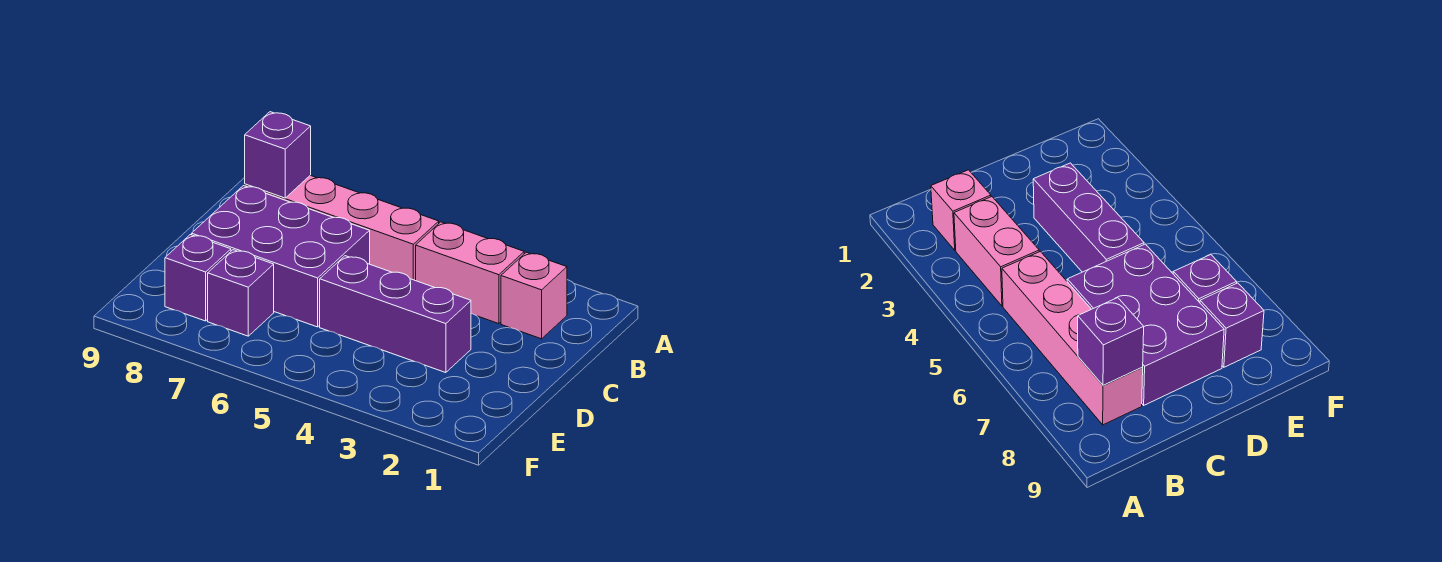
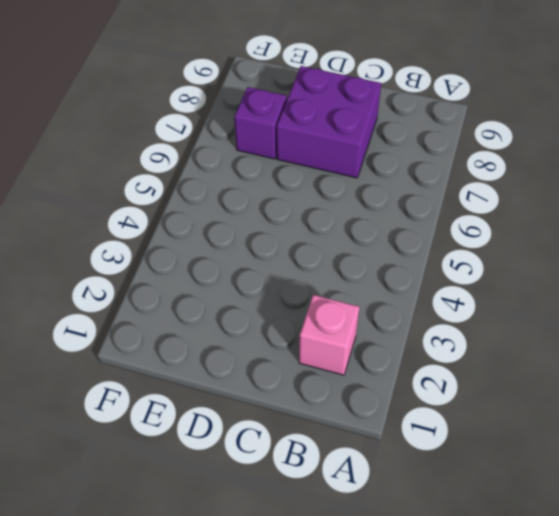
purple brick C7:D8 level 1 -> purple brick C6:D8 level 1
none -> pink brick B3:B4 level 1
none -> pink brick B5:B8 level 1

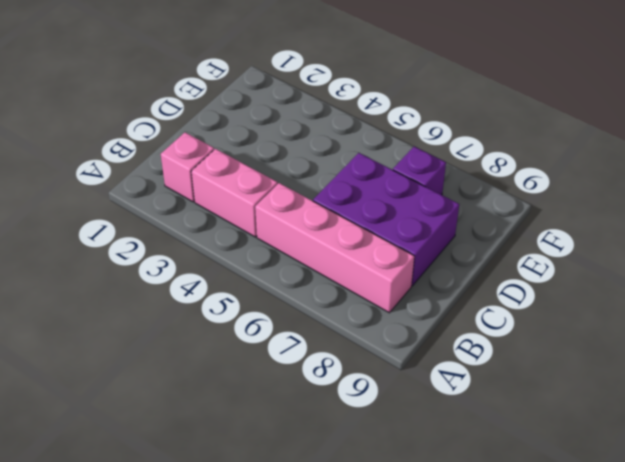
none -> purple brick D3:D5 level 1
none -> purple brick E8 level 1

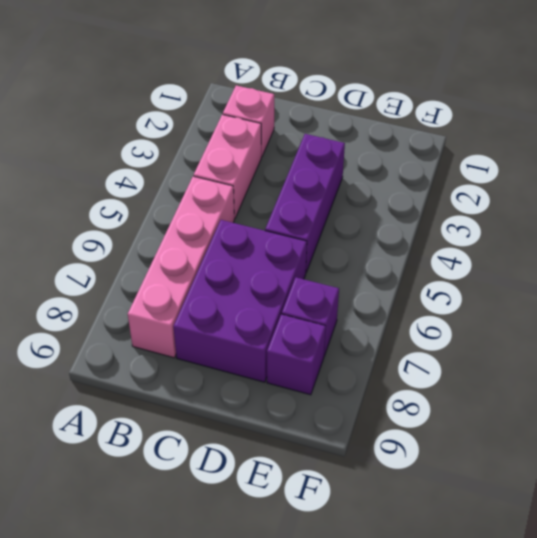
none -> purple brick B8 level 2

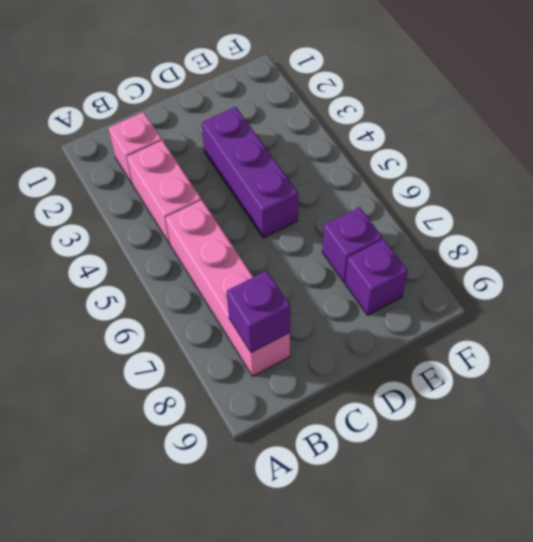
none -> purple brick C6:D8 level 1

